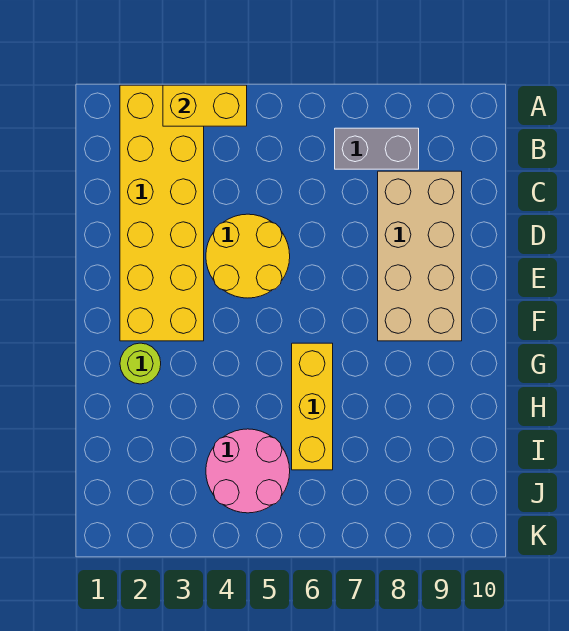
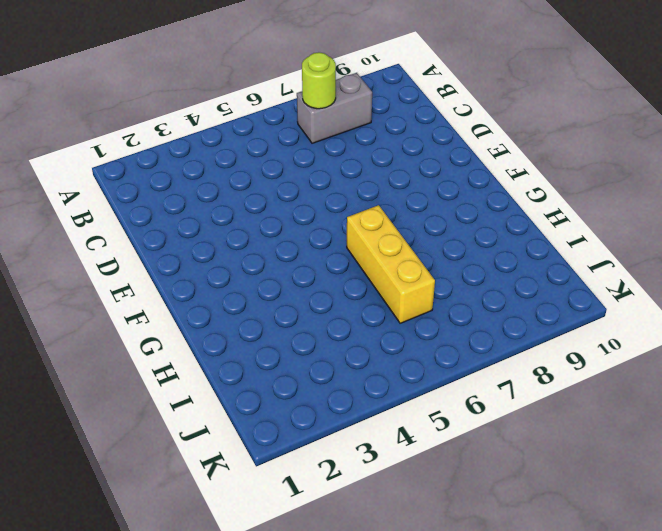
lime round brick B7 level 2 -> lime round brick G2 level 1
none -> yellow brick A2:F3 level 1
none -> tan brick C8:F9 level 1

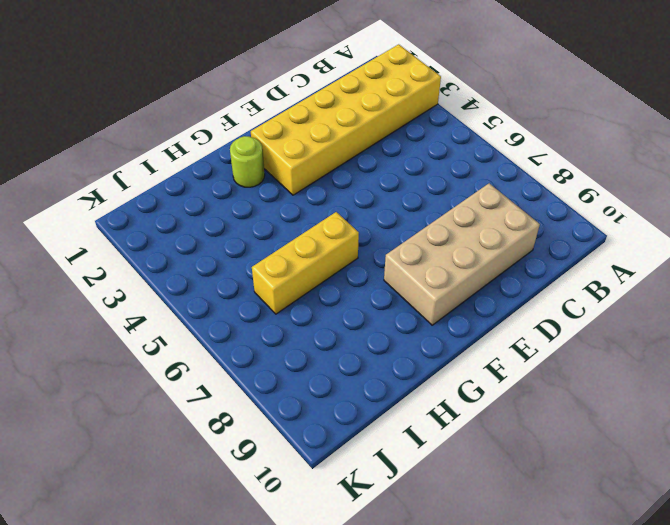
none -> grey brick B7:B8 level 1
none -> yellow round brick D4:E5 level 1

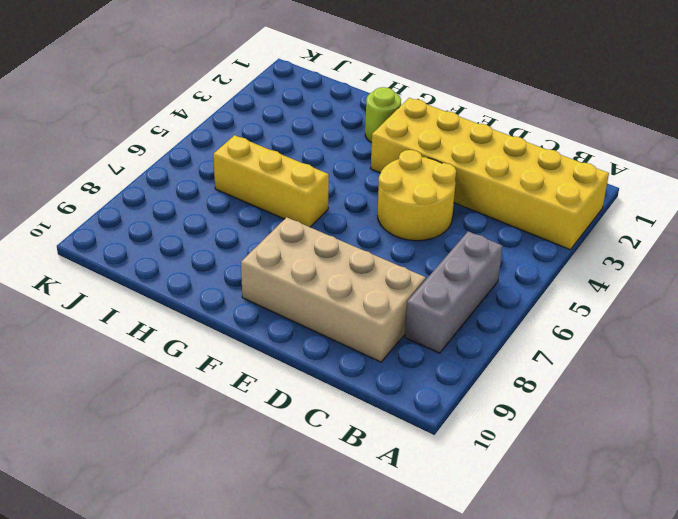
grey brick B6:B8 level 1 -> grey brick B7:B8 level 1
none -> pink round brick I4:J5 level 1
none -> yellow brick A3:A4 level 2

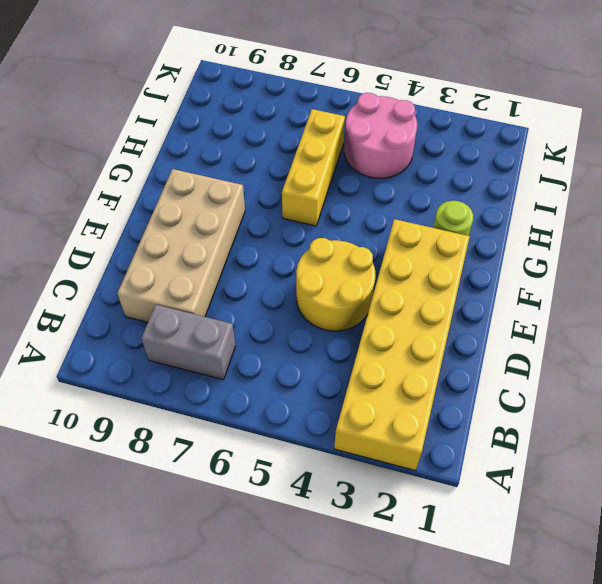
none -> yellow brick A3:A4 level 2

